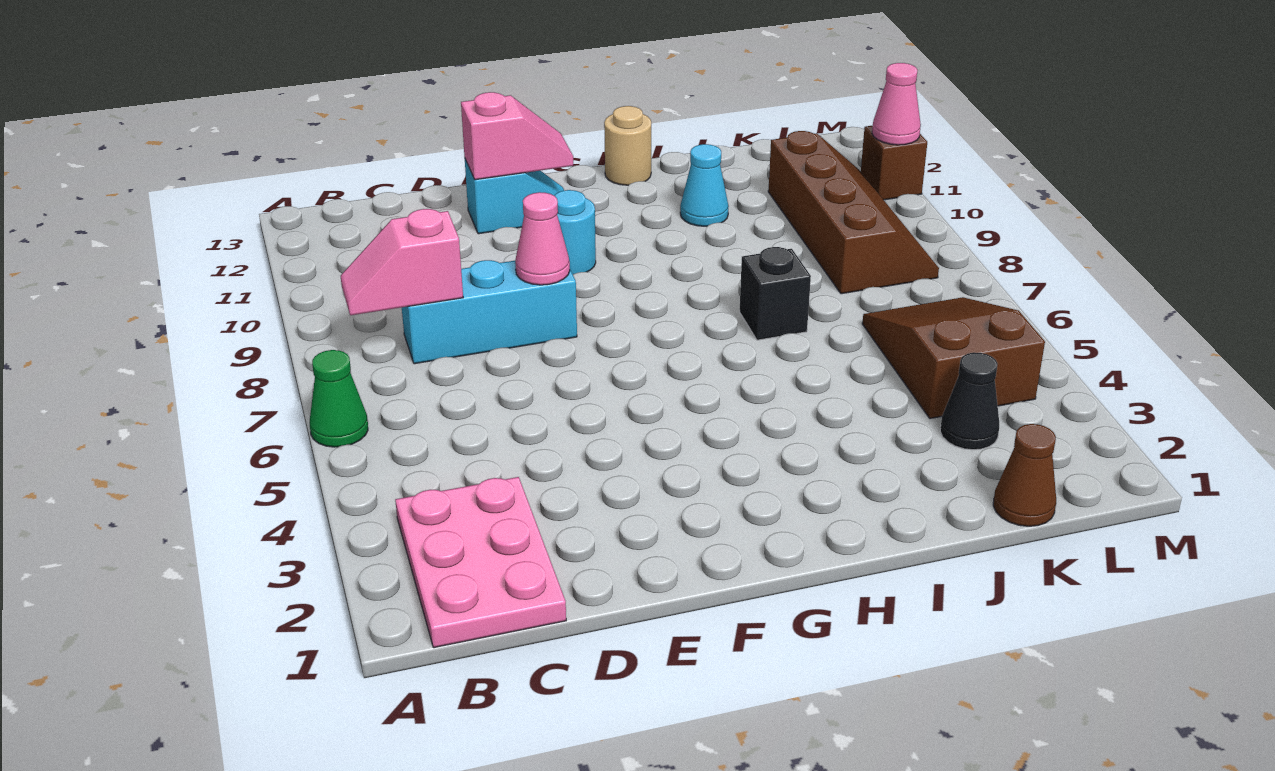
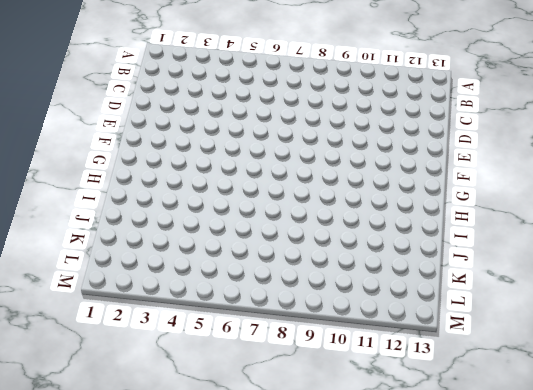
none -> green cone A6 level 1
none -> pink plate B1:C3 level 1
none -> cyan brick C8:E8 level 1

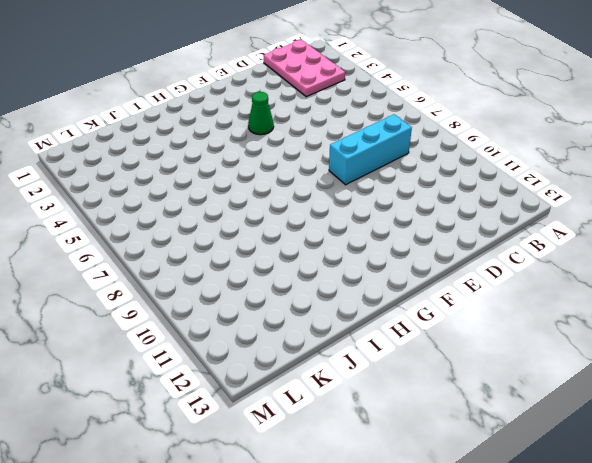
green cone F4 level 1 -> green cone A6 level 1
none -> cyan slope E12:F12 level 1 top E
none -> cyan round brick F10 level 1
none -> tan round brick H13 level 1

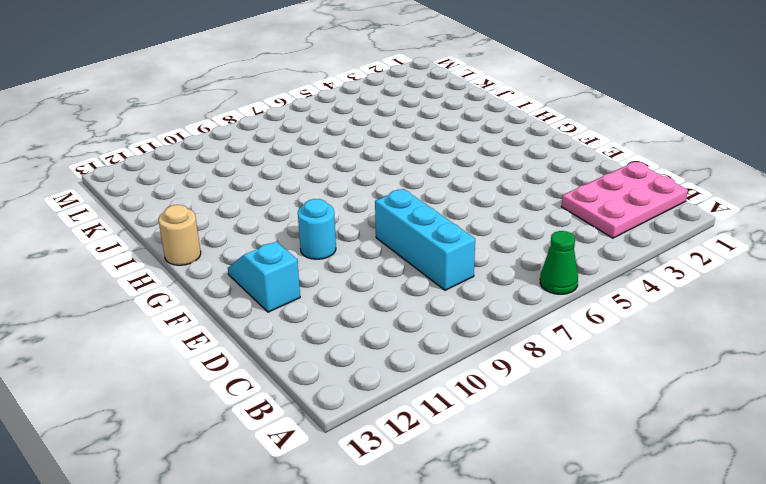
none -> black brick I7 level 1
none -> cyan cone I11 level 1
none -> brown cone K1 level 1

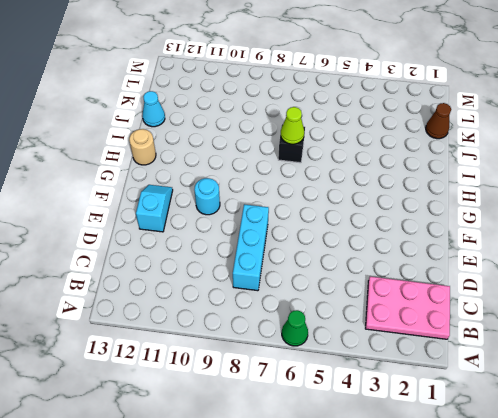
lime cone I7 level 2 -> none
cyan cone J13 level 1 -> cyan cone I11 level 1
none -> black cone K3 level 1
none -> brown slope K4:L6 level 1 top 4
none -> brown slope K8:L11 level 1 top K

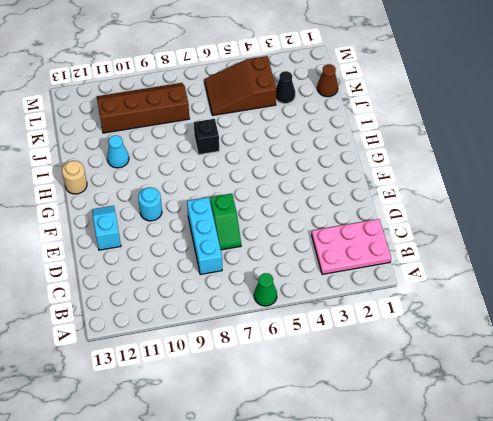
green slope D7:E7 level 1 top E -> none
none -> brown brick M11 level 1
none -> pink slope B8:C8 level 2 top C
none -> pink cone E8 level 2

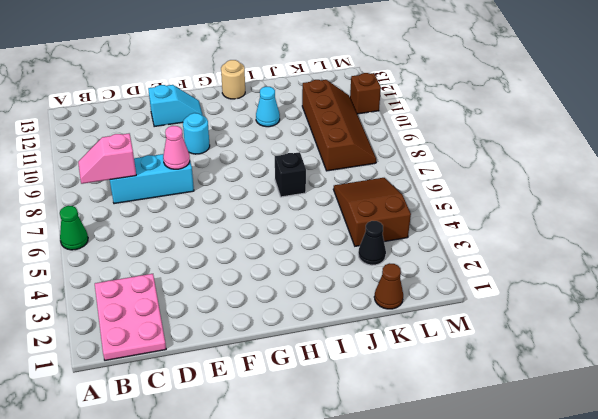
none -> pink slope E12:F12 level 2 top E
none -> pink cone M11 level 2

